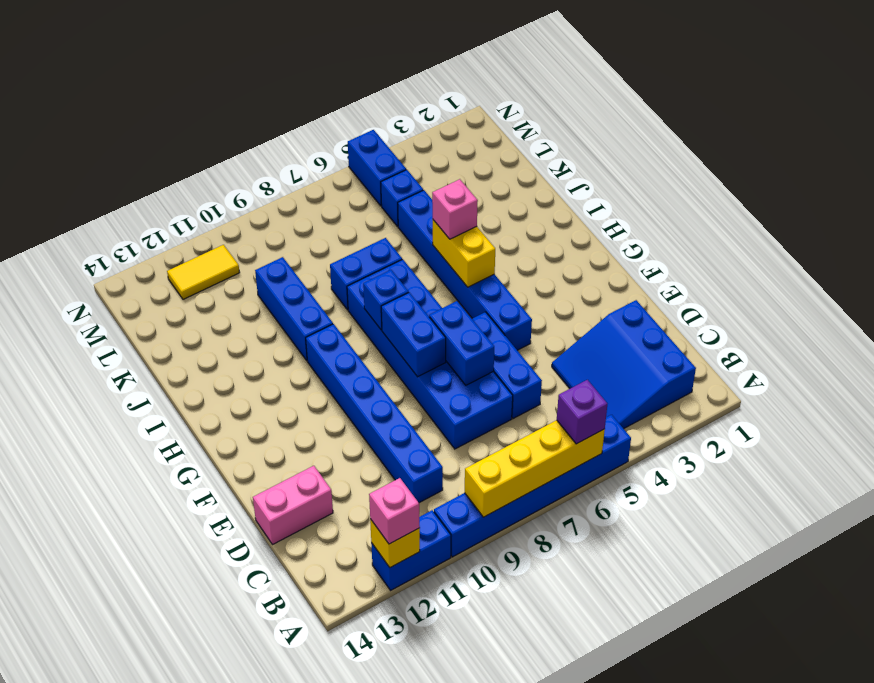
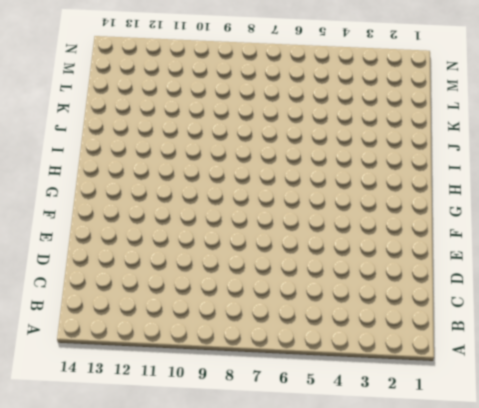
none -> blue brick A5:A10 level 1
none -> blue brick A11:A12 level 1
none -> blue slope B2:D4 level 1 top 2

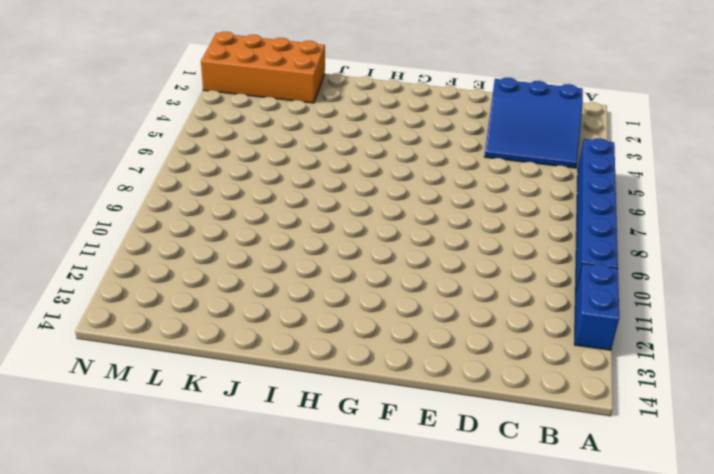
orange brick K1:N2 level 1 -> none
none -> blue brick C10:H10 level 1
none -> blue brick D6:F6 level 1
none -> blue brick D7:I8 level 1

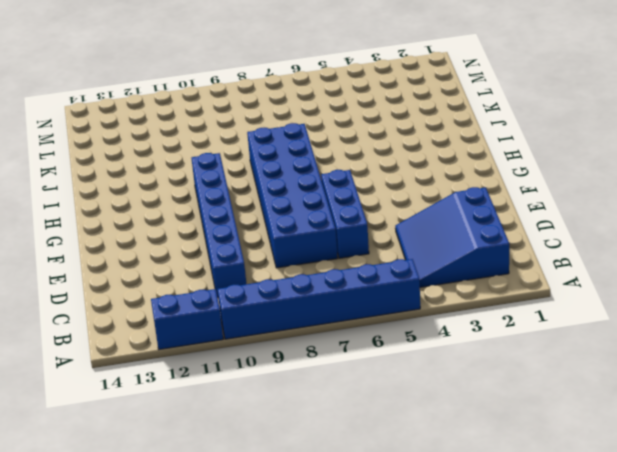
none -> pink brick D13:D14 level 1
none -> blue brick F5:K5 level 1
none -> blue brick I10:K10 level 1

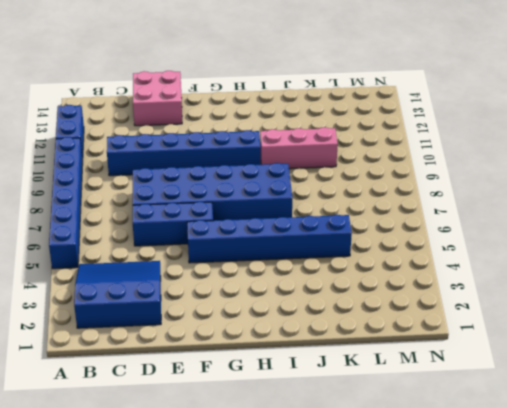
pink brick D13:E14 level 1 -> pink brick D13:D14 level 1
pink brick I10:K10 level 1 -> blue brick I10:K10 level 1
none -> blue brick J7:J8 level 1
none -> blue brick L5 level 1
none -> blue brick M5:N5 level 1

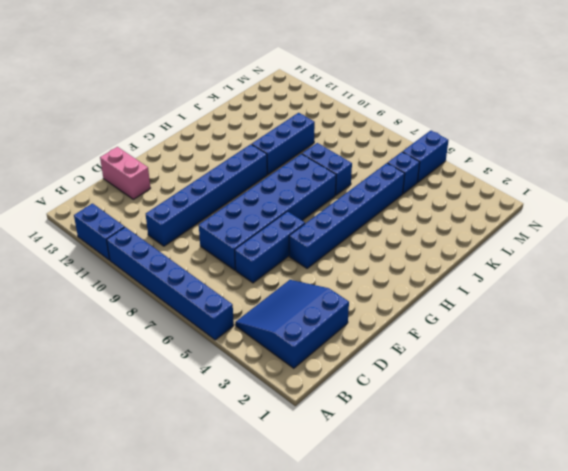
none -> yellow tile M11:M12 level 1
none -> yellow brick A6:A9 level 2
none -> yellow brick A12 level 2

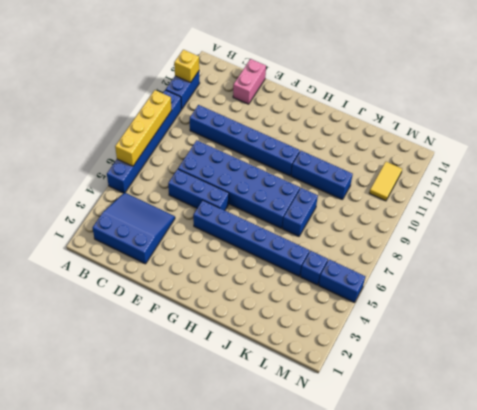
none -> blue brick E7:F7 level 2
none -> blue brick F8:G8 level 2
none -> yellow brick H5:I5 level 2

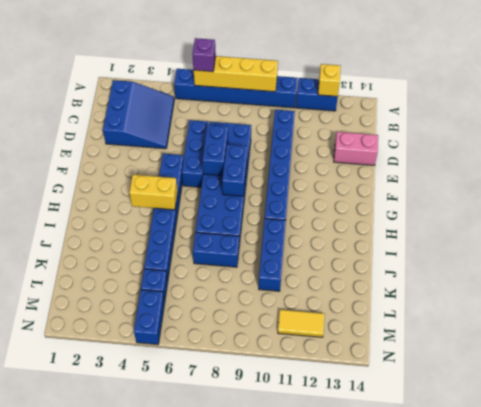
yellow brick H4:H5 level 2 -> yellow brick H5:I5 level 2
none -> blue brick H8 level 2
none -> pink brick A12 level 3
none -> pink brick I5 level 3

